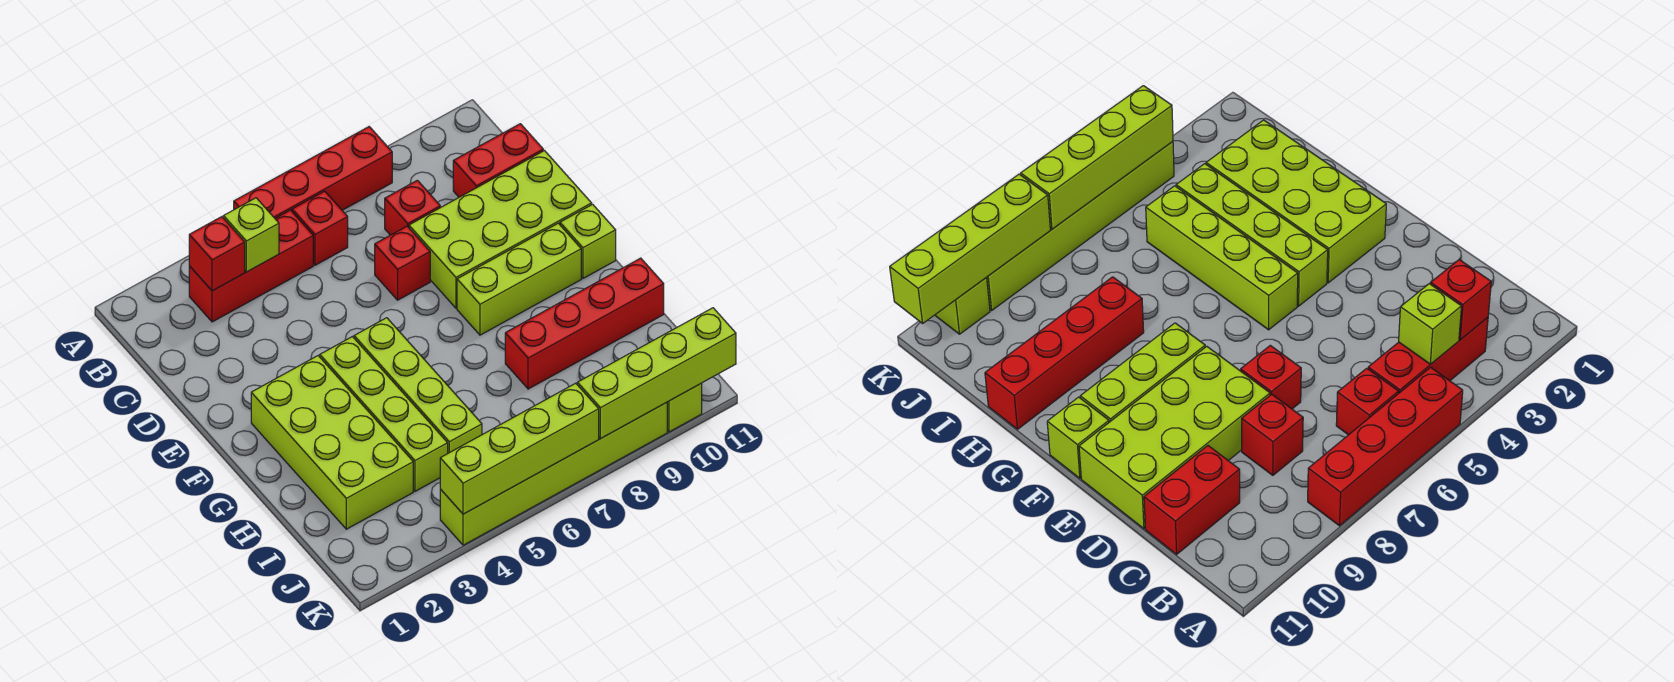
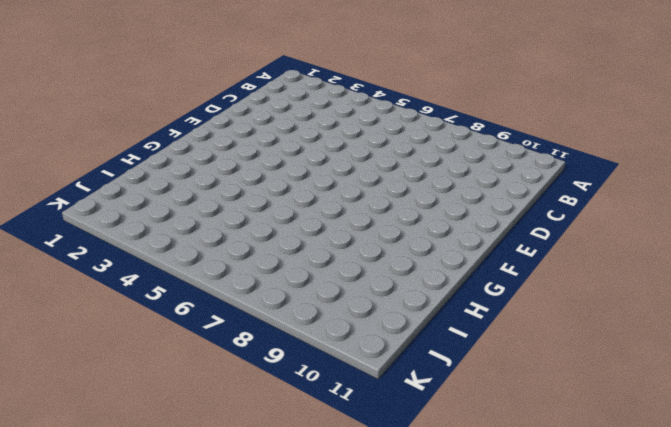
none -> red brick A5:A8 level 1
none -> red brick B3:B5 level 1
none -> red brick B6 level 1

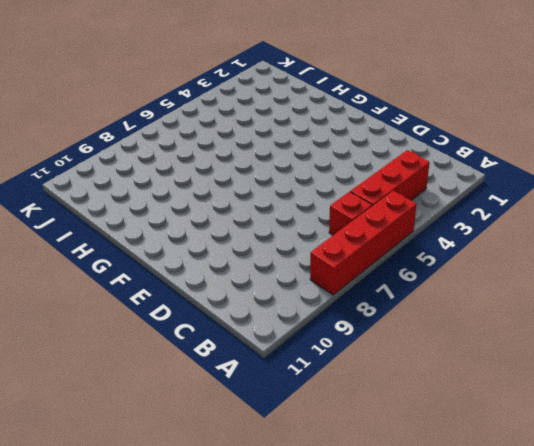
none -> red brick C8 level 1
none -> red brick C10:C11 level 1
none -> red brick D7 level 1

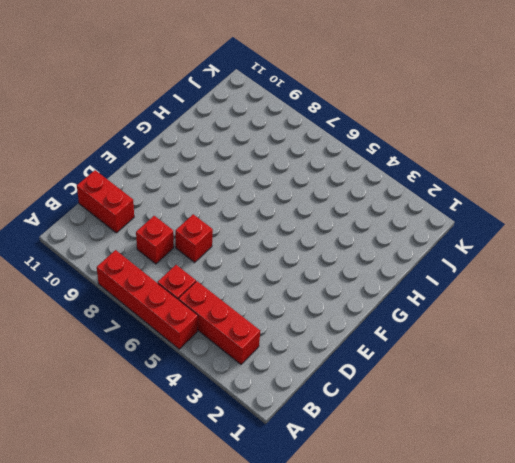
none -> lime brick D8:E11 level 1
none -> lime brick F2:I3 level 1
none -> lime brick F4:I4 level 1

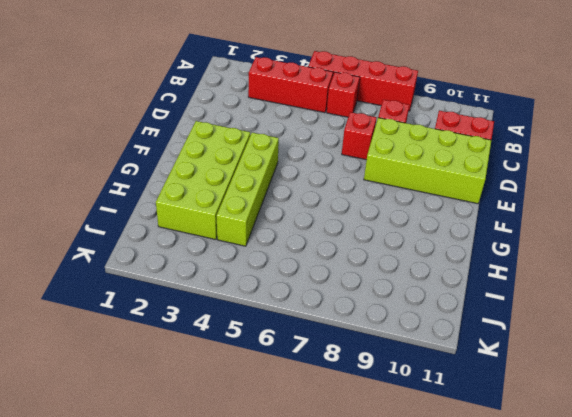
none -> lime brick F5:I5 level 1
none -> lime brick F8:F10 level 1
none -> lime brick F11 level 1

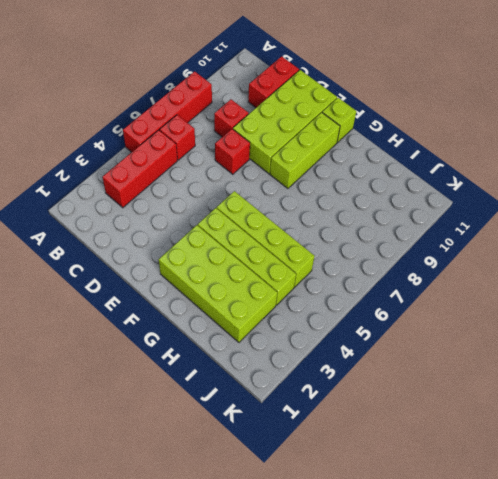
none -> red brick H8:H11 level 1
none -> lime brick K4:K9 level 1
none -> lime brick K10 level 1

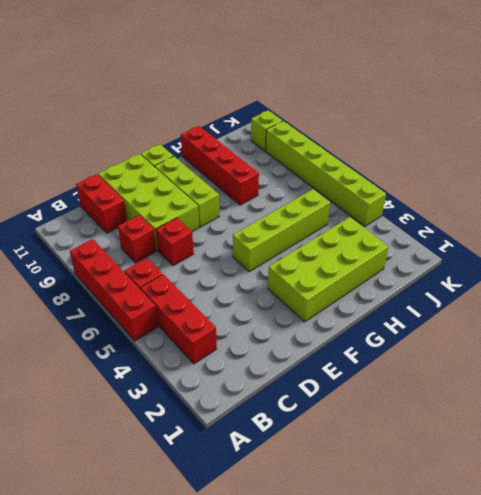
none -> lime brick F4:I4 level 1
none -> red brick B3 level 2
none -> lime brick B4 level 2

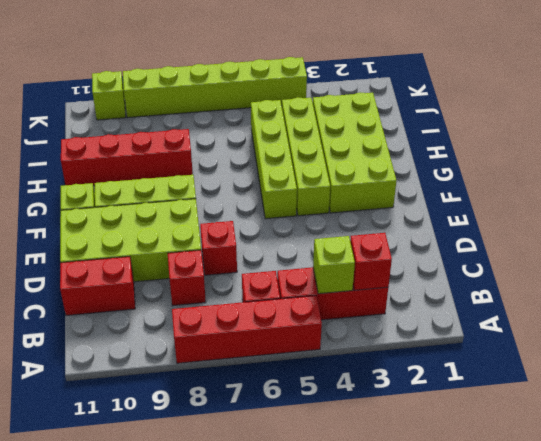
none -> lime brick K4:K7 level 2
none -> lime brick K8:K11 level 2

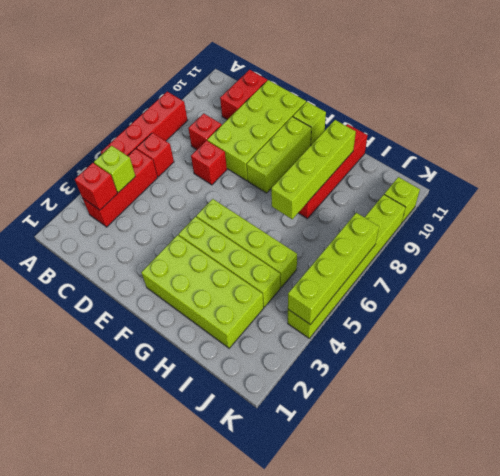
lime brick H7:H10 level 2 -> lime brick K8:K11 level 2

